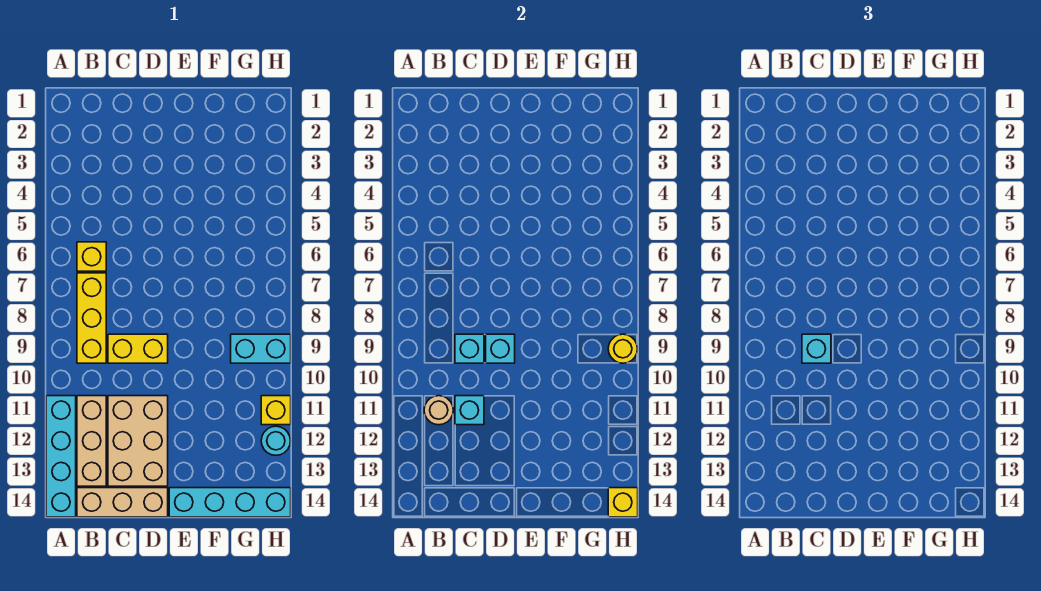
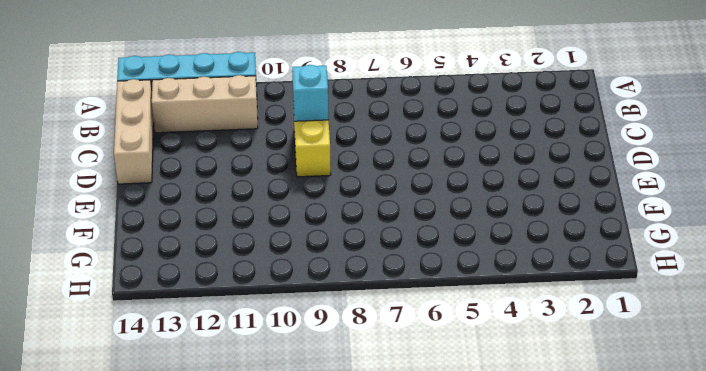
none -> yellow brick B6 level 1
none -> yellow brick B7:B9 level 1
none -> tan brick C11:D13 level 1

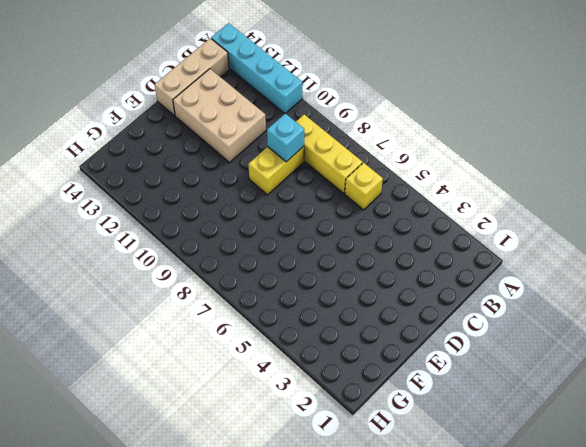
none -> tan brick B11:B13 level 1
none -> cyan brick E14:H14 level 1
none -> cyan brick G9:H9 level 1

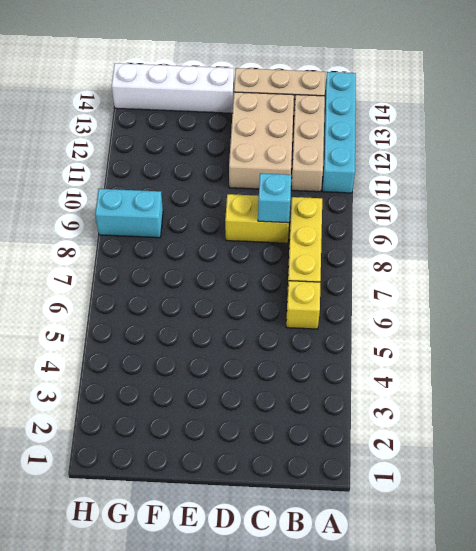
white brick E14:H14 level 1 -> cyan brick E14:H14 level 1
none -> yellow brick H11 level 1
none -> cyan round brick H12 level 1
none -> tan round brick B11 level 2

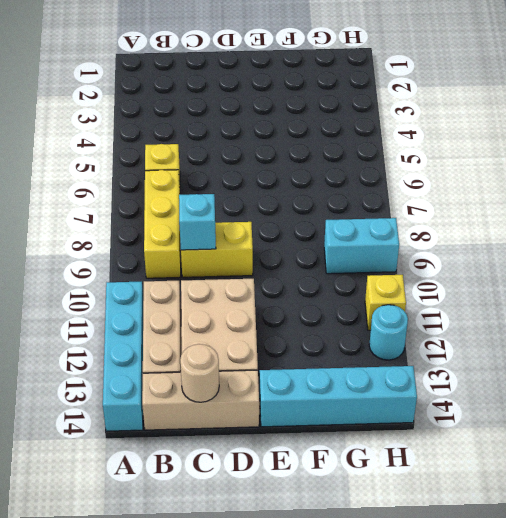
tan round brick C14 level 2 -> tan round brick B11 level 2
none -> cyan brick C11 level 2
none -> cyan brick D9 level 2
none -> yellow round brick H9 level 2

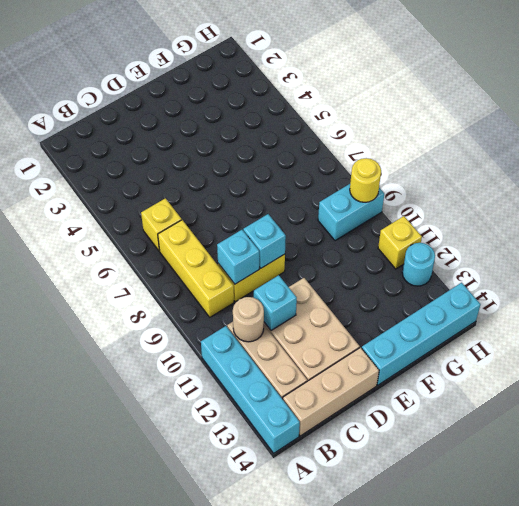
none -> yellow brick H14 level 2
none -> cyan brick C9 level 3

